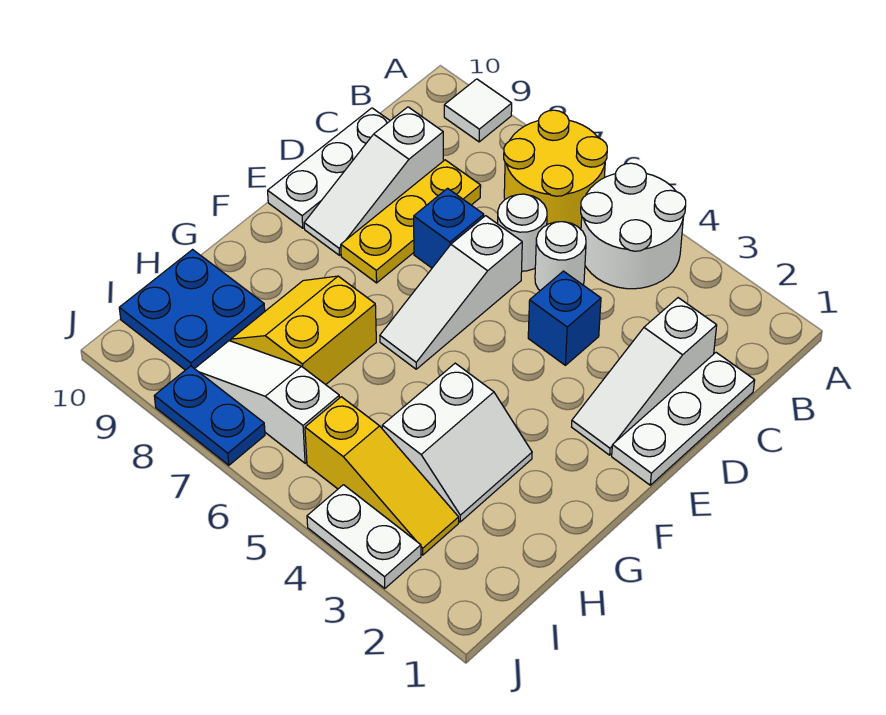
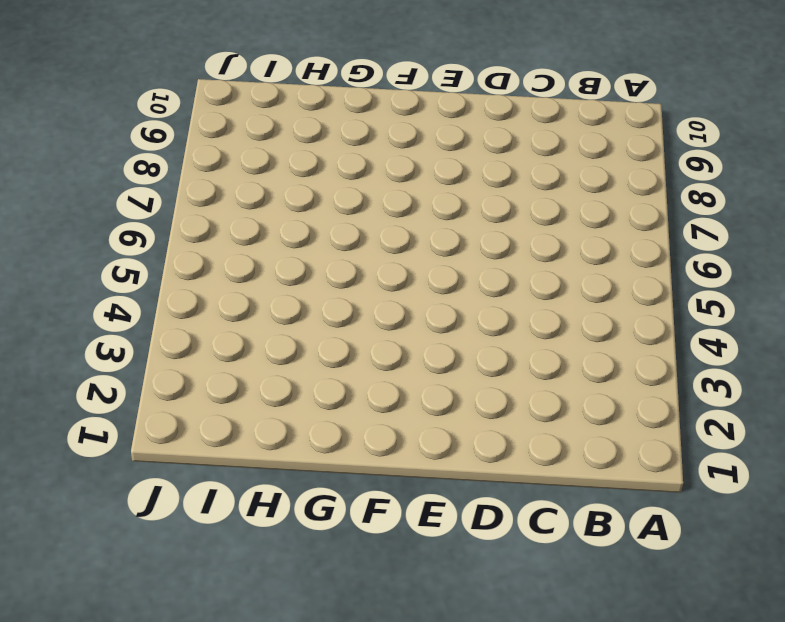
none -> white round brick A4:B5 level 1
none -> yellow round brick A6:B7 level 1
none -> white tile A9 level 1

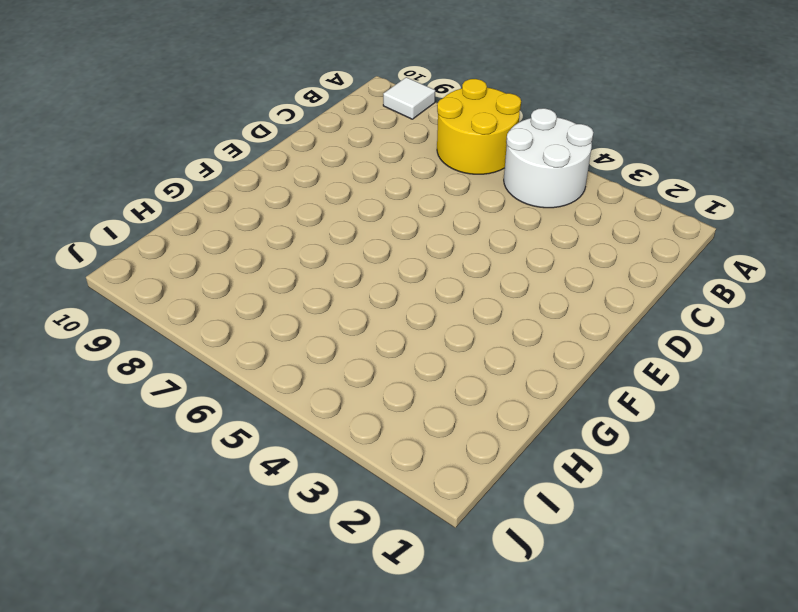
none -> white plate C1:E1 level 1
none -> white slope C2:E2 level 1 top C
none -> white round brick C5 level 1

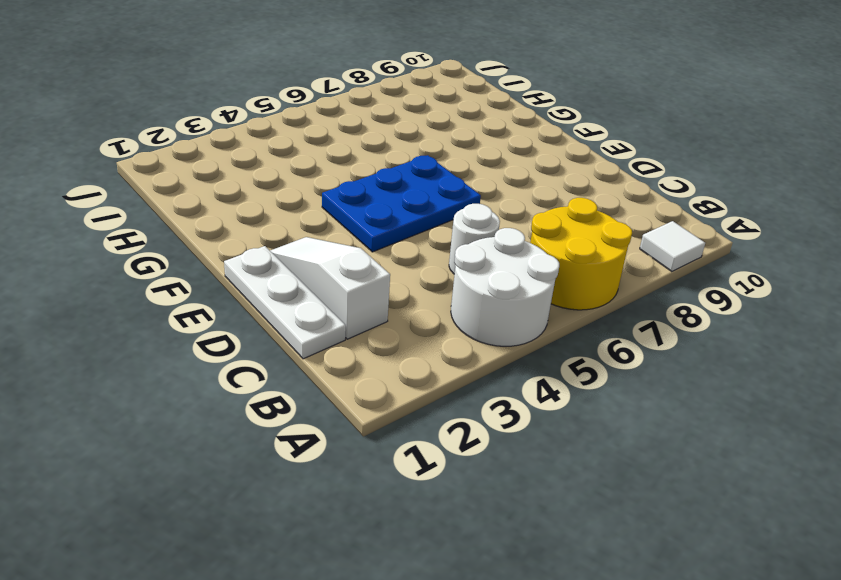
blue plate E4:F6 level 1 -> white slope D6:F6 level 1 top D
none -> white round brick C6 level 1
none -> yellow plate C8:E8 level 1
none -> white slope C9:E9 level 1 top C

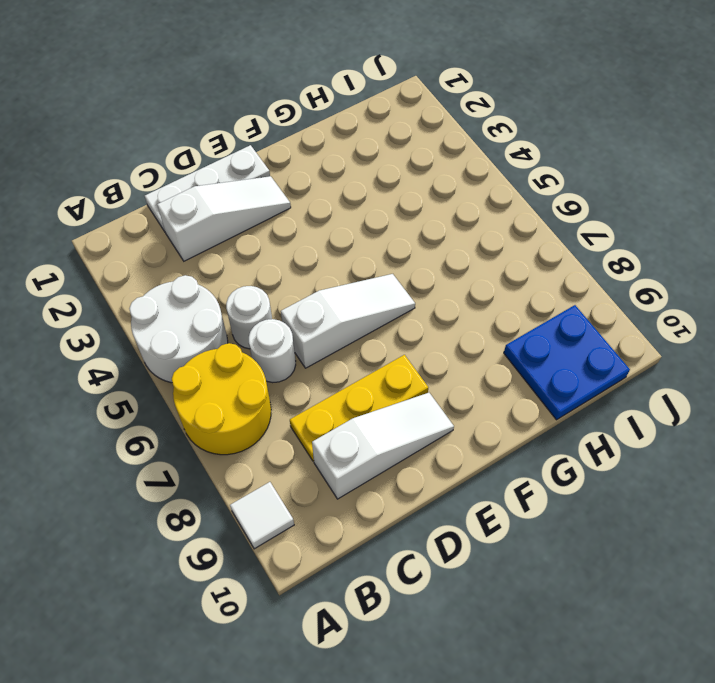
none -> white plate C10:E10 level 1
none -> blue brick D4 level 1
none -> blue brick D7 level 1

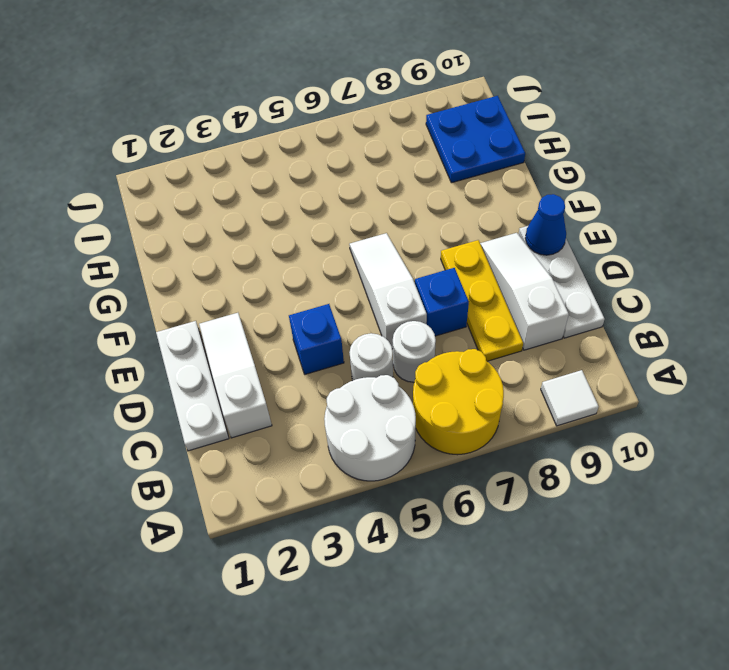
blue cone E10 level 2 -> none
none -> white slope G3:H4 level 1 top 4
none -> yellow slope G7:H8 level 1 top 7
none -> yellow slope I3:I5 level 1 top 5

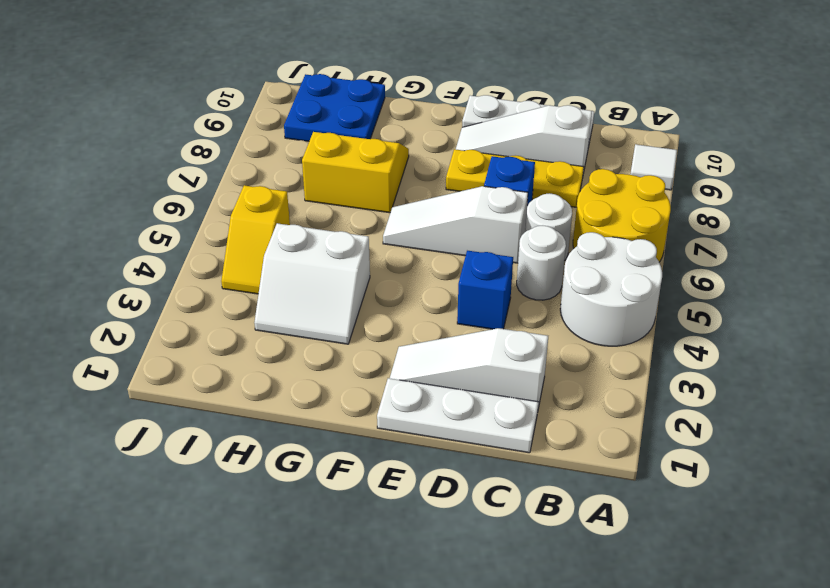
yellow slope I4:I5 level 1 top 5 -> yellow slope I3:I5 level 1 top 5
none -> white slope I6:I8 level 1 top 6
none -> white plate J3:J4 level 1
none -> blue plate J7:J8 level 1

